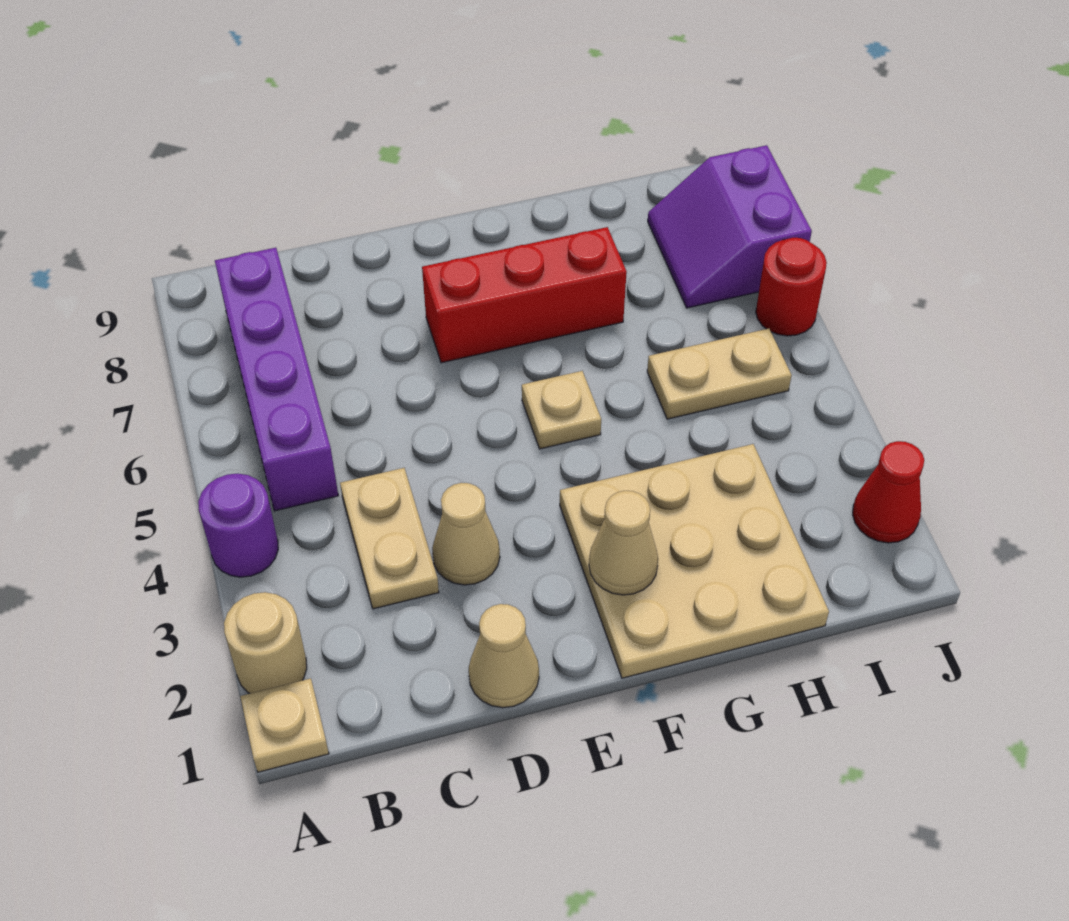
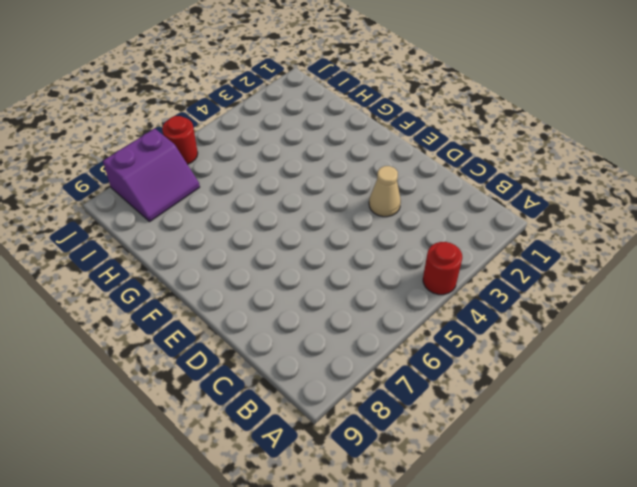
red round brick A4 level 1 -> purple round brick A4 level 1
none -> tan plate A1 level 1
none -> tan round brick A2 level 1
none -> purple brick B5:B8 level 1

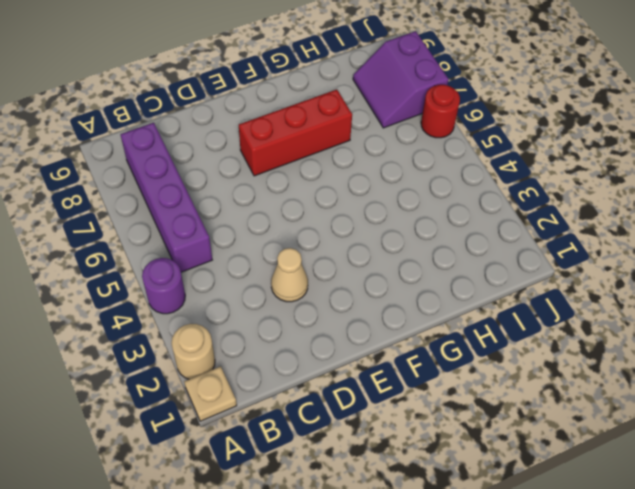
none -> tan plate C3:C4 level 1
none -> tan cone D1 level 1
none -> tan plate F1:H3 level 1

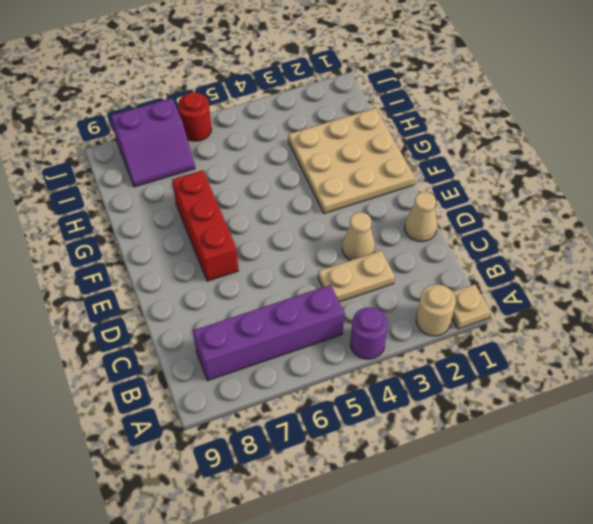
none -> tan plate F5 level 1
none -> tan plate H5:I5 level 1
none -> red cone J2 level 1

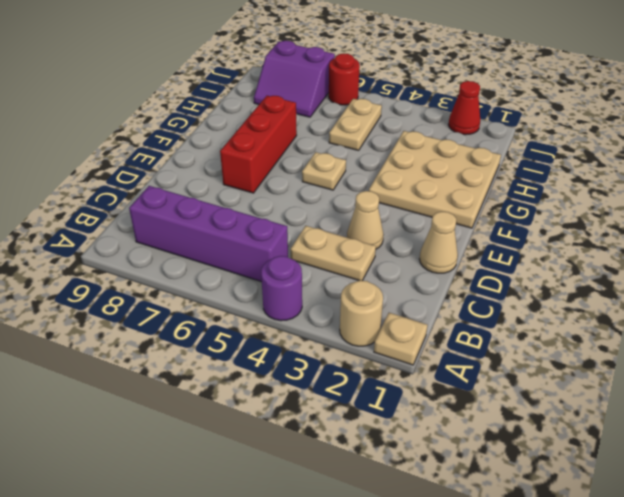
none -> tan cone F2 level 2

